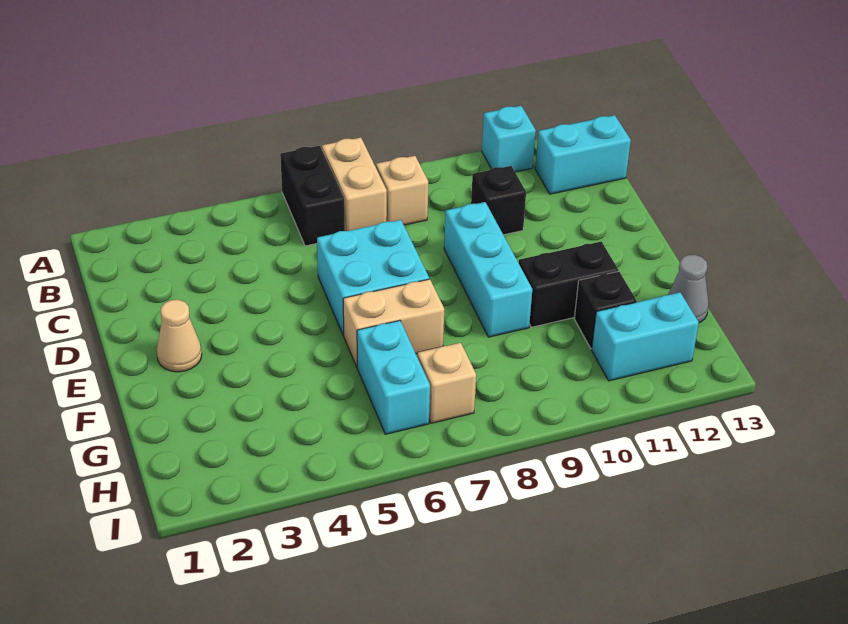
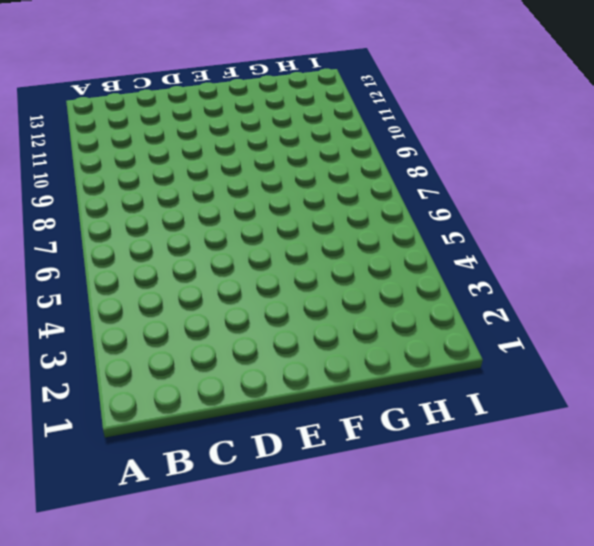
none -> black brick A6:B6 level 1
none -> tan brick A7:B7 level 1
none -> cyan brick A11 level 1

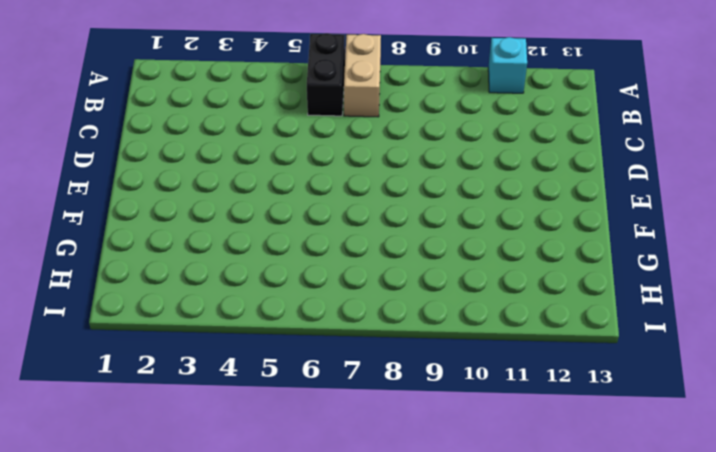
none -> tan brick B8 level 1
none -> cyan brick B12:B13 level 1
none -> black brick C10 level 1

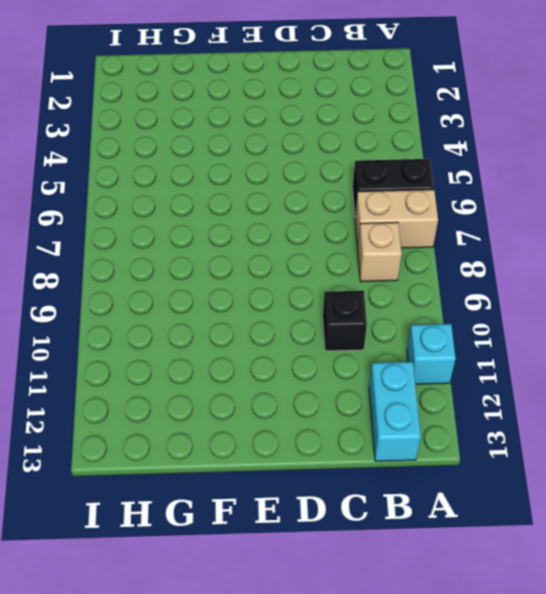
none -> cyan brick D6:E7 level 1
none -> cyan brick D9:F9 level 1
none -> tan cone E2 level 1

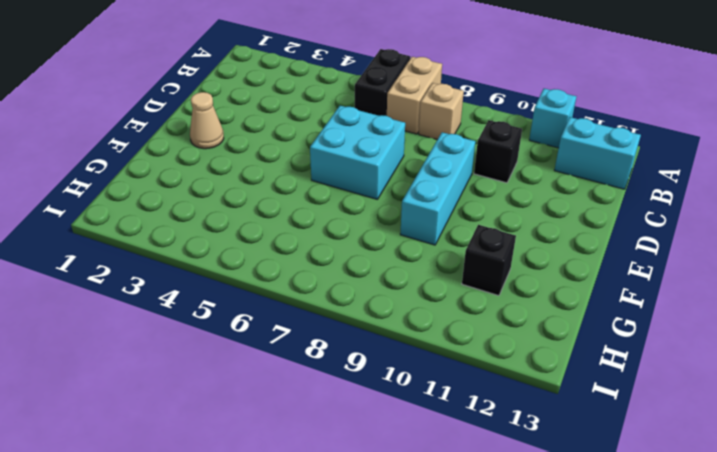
none -> tan brick F6:F7 level 1
none -> black brick F10:F11 level 1
none -> cyan brick G6:H6 level 1

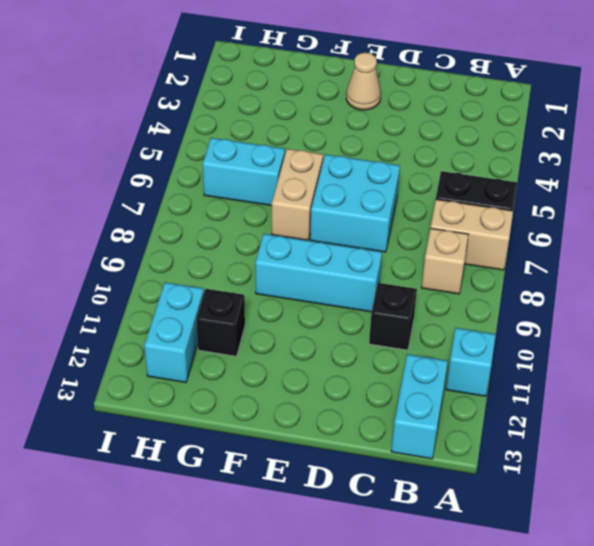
none -> black brick F10:F11 level 1
none -> grey cone G13 level 1
none -> tan brick H7 level 1

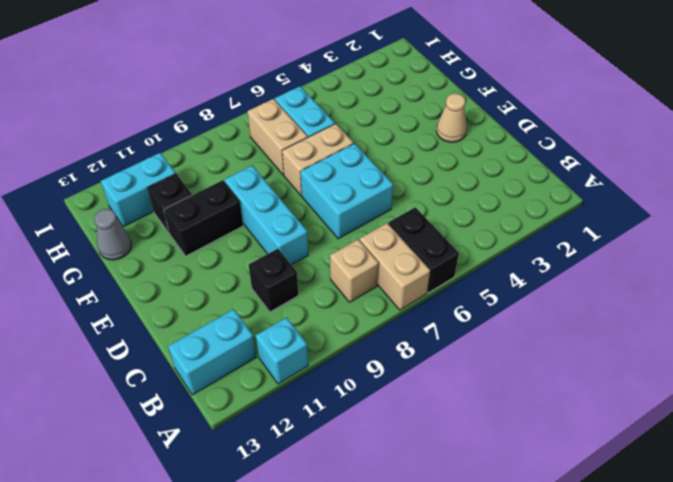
tan brick G7:H7 level 1 -> tan brick H7 level 1

